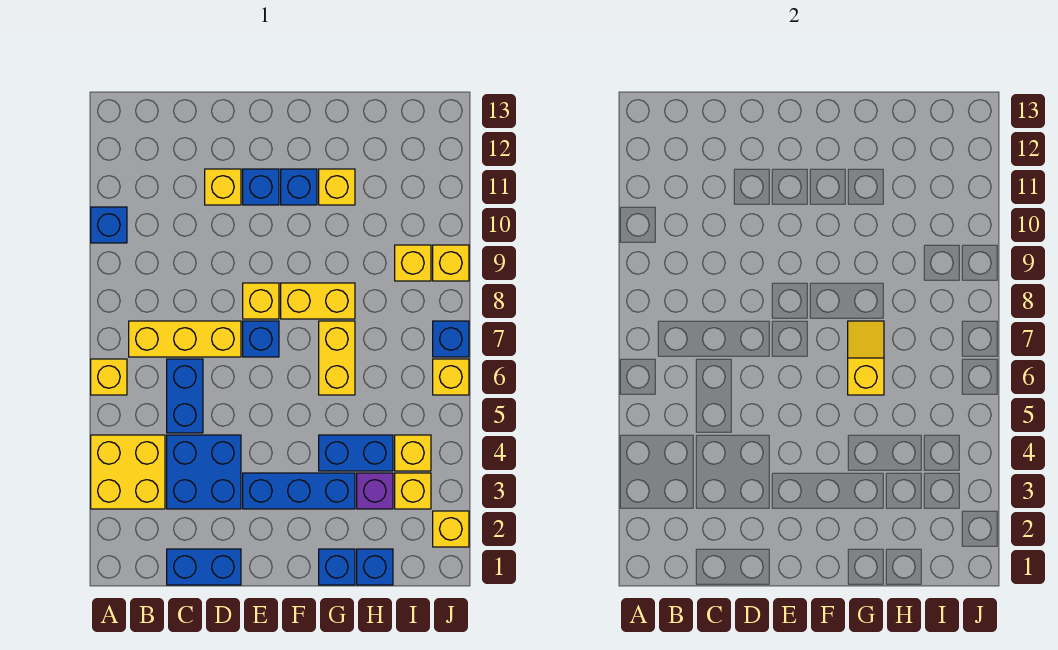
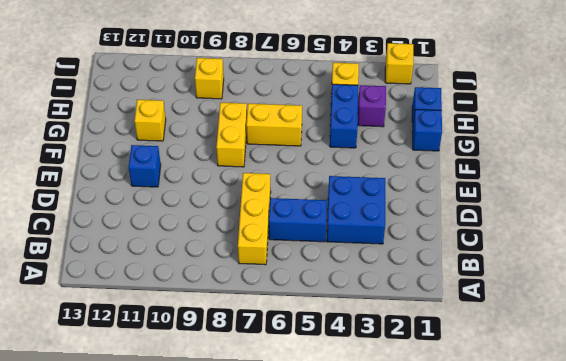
none -> yellow brick A3:B4 level 1
none -> yellow brick A6 level 1
none -> blue brick A10 level 1

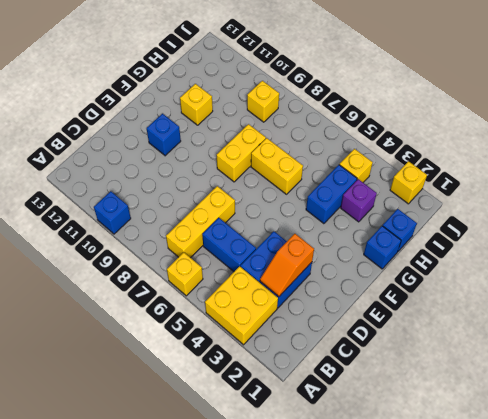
orange slope C3:D3 level 2 top D -> none
none -> blue brick C1:D1 level 1
none -> yellow brick D11 level 1
none -> blue brick E3:G3 level 1

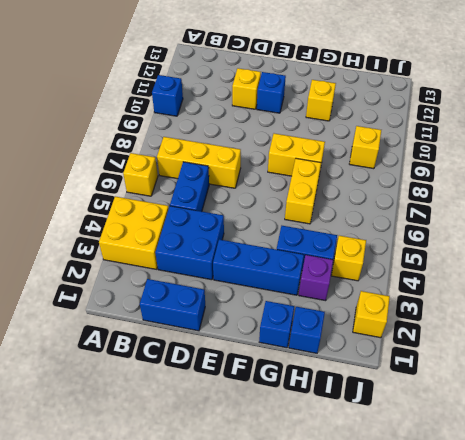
none -> blue brick E7 level 1
none -> yellow brick E8 level 1
none -> blue brick F11 level 1

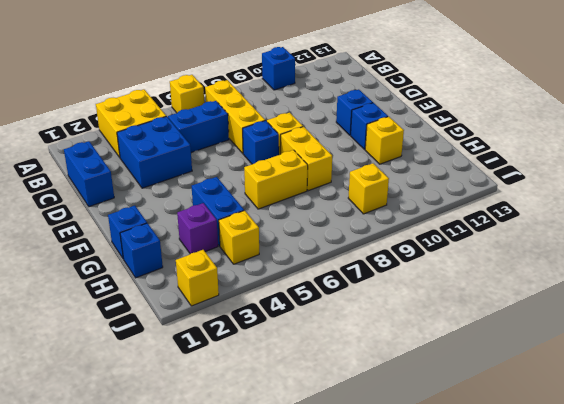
none -> yellow brick D11 level 1
none -> blue brick E3:G3 level 1
none -> yellow brick I3 level 1

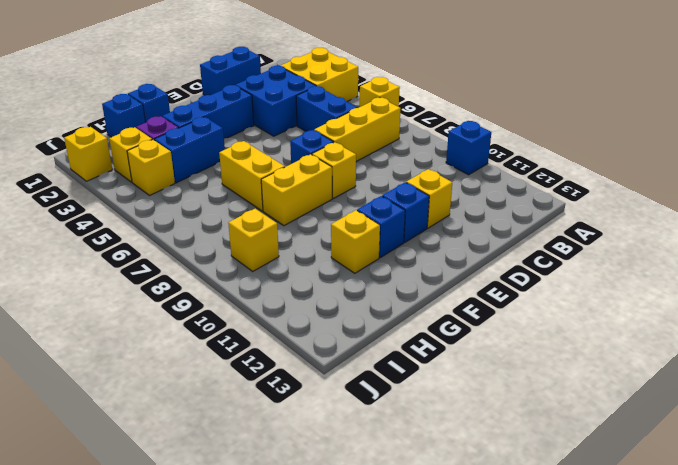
none -> yellow brick J6 level 1
none -> blue brick J7 level 1
none -> yellow brick J9 level 1

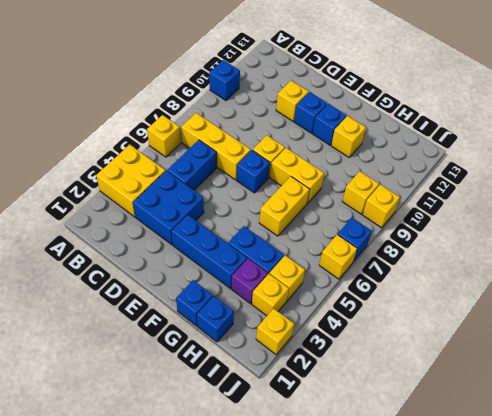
none -> blue brick C1:D1 level 1
none -> yellow slope G6:G7 level 2 top 6

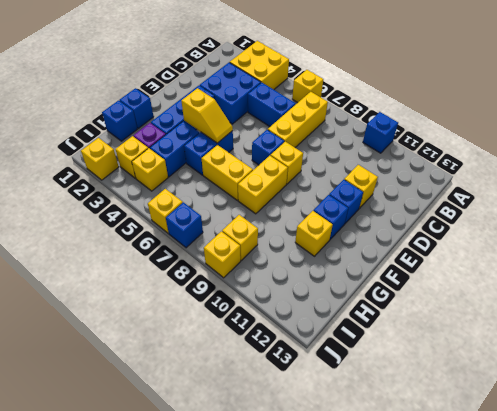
yellow slope F4:F5 level 2 top 4 -> yellow slope G6:G7 level 2 top 6
blue brick F5:G5 level 1 -> blue brick C1:D1 level 1

